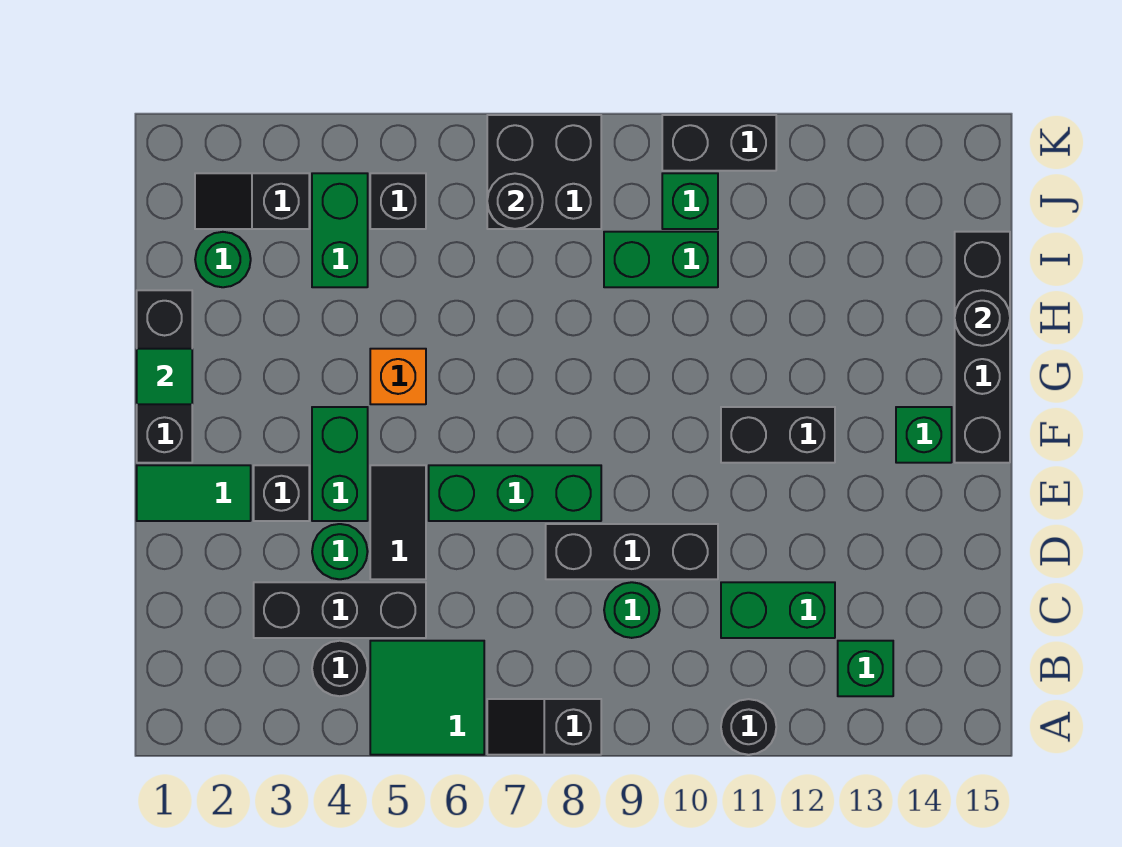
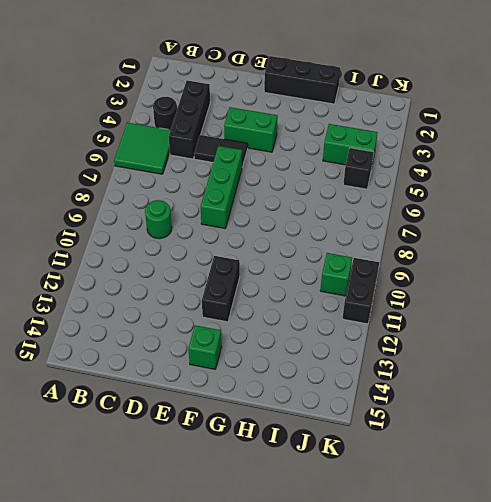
none -> black slope A7:A8 level 1 top 8
none -> black round brick A11 level 1
none -> green brick B13 level 1
none -> green brick C11:C12 level 1

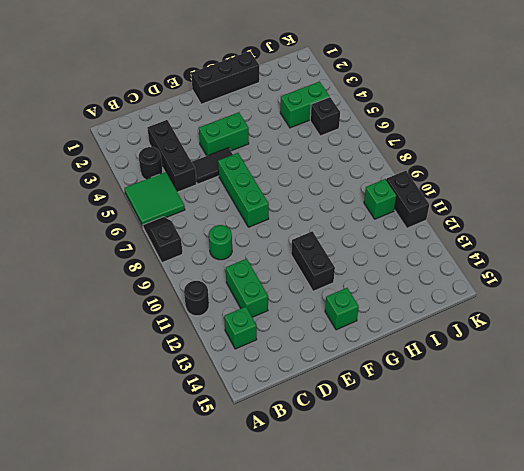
none -> green round brick D4 level 1
none -> black brick D8:D10 level 1
none -> green tile E1:E2 level 1
none -> black brick E3 level 1

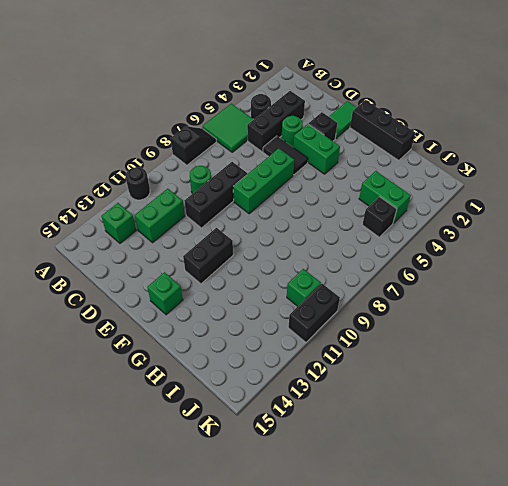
none -> black brick F15:I15 level 1
none -> orange brick G5 level 1
none -> green round brick I2 level 1
none -> green brick I9:I10 level 1

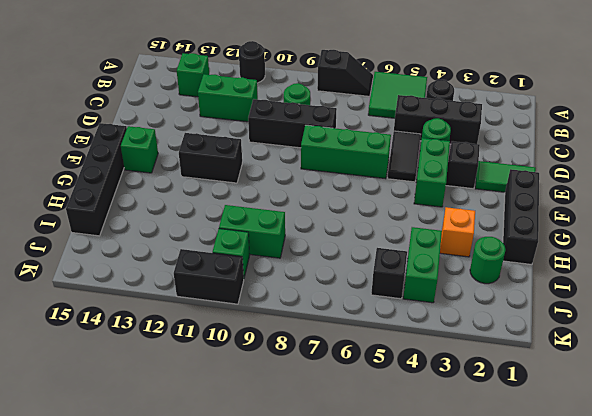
orange brick H3 level 1 -> orange brick G5 level 1
none -> black slope J2:J3 level 1 top 3
none -> black brick J7:K8 level 1
none -> green tile G1 level 2
none -> black round brick H15 level 2

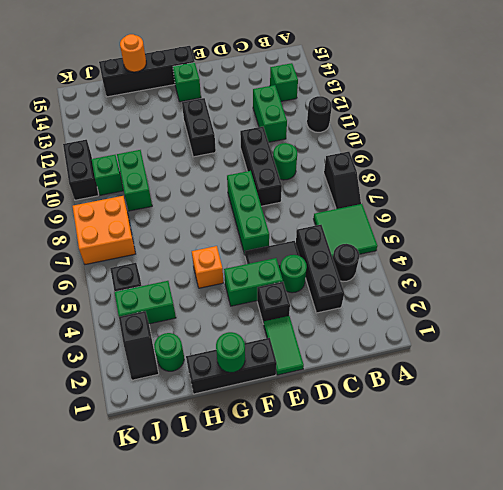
green round brick G1 level 2 -> green tile G1 level 2
orange round brick H15 level 2 -> black round brick H15 level 2
orange brick J7:K8 level 1 -> black brick J7:K8 level 1
none -> black round brick J7 level 2

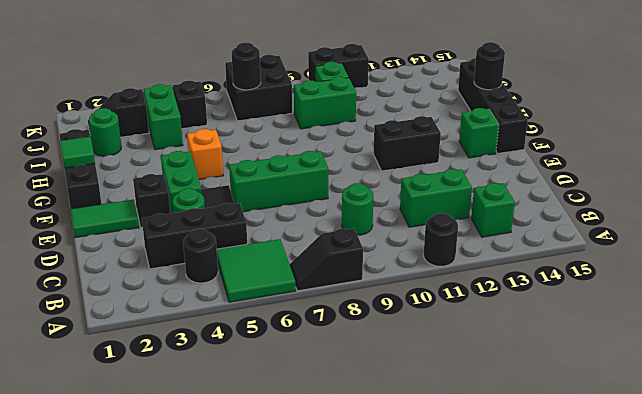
none -> black brick D8:D10 level 1

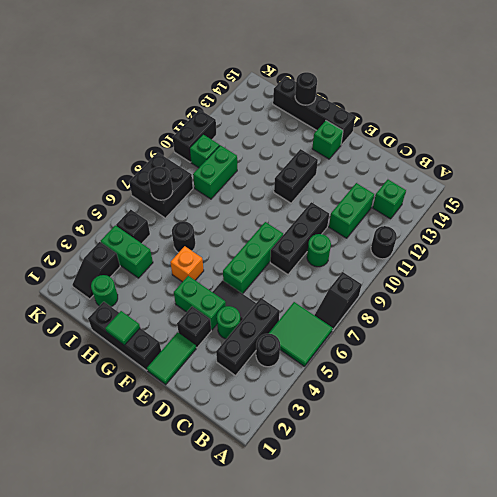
black round brick H6 level 1 -> none

